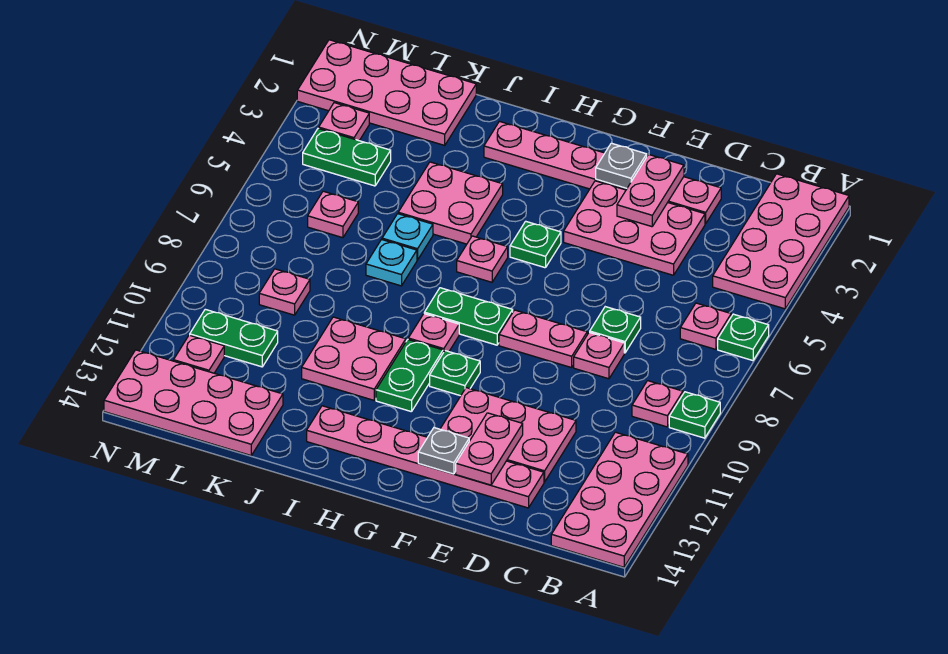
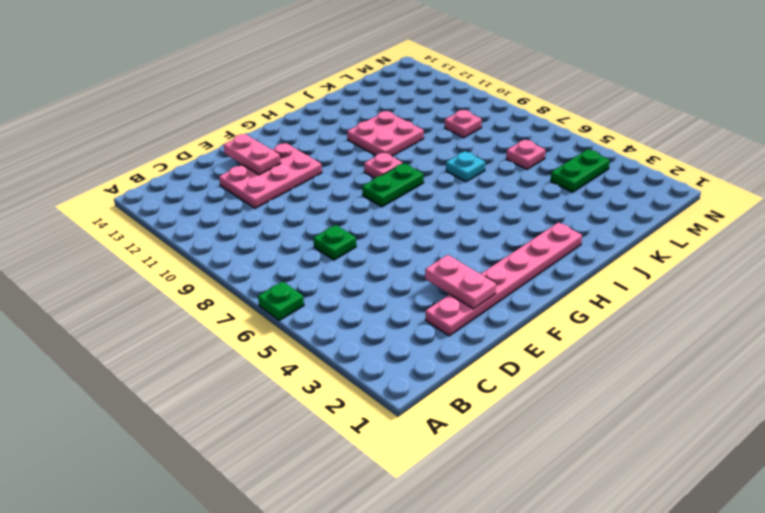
none -> pink plate A1:B4 level 1
none -> green plate A9 level 1
none -> pink plate A11:B14 level 1
none -> pink plate B6 level 1

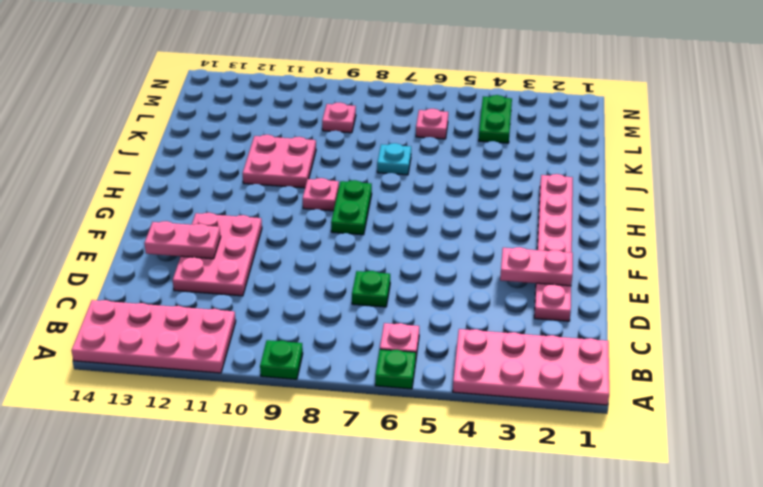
none -> pink plate B9 level 1
none -> pink plate D3:F4 level 1
none -> pink plate D8 level 1
none -> pink plate D13:I13 level 1

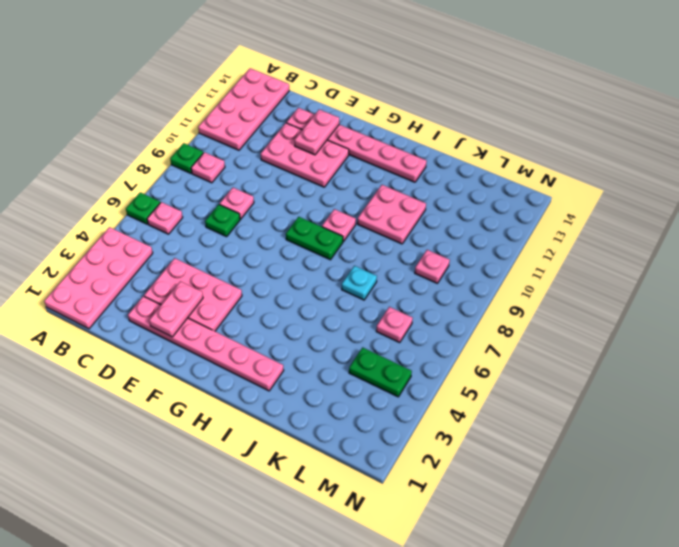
none -> pink plate E8:F8 level 1
none -> green plate G5 level 1
none -> green plate G10 level 1
none -> pink plate H6 level 1

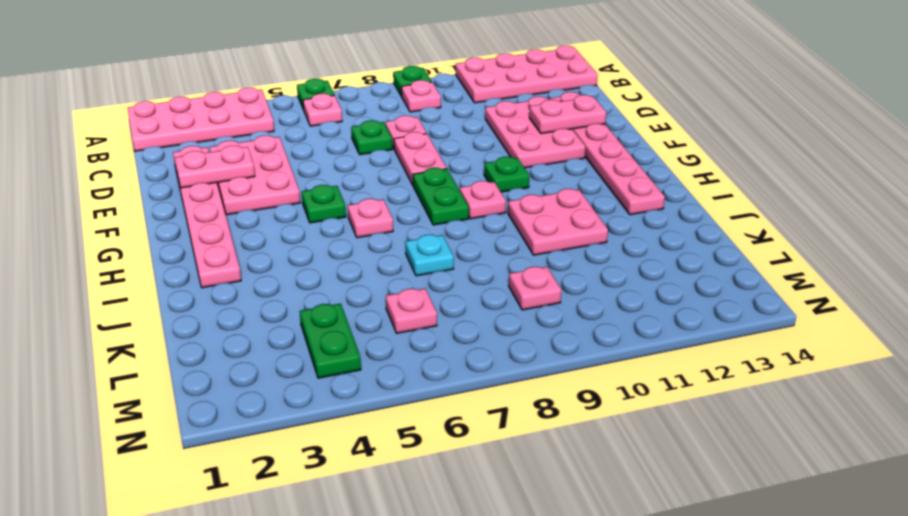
none -> green plate H10:H11 level 1
none -> pink plate I4:J5 level 1
none -> cyan plate J6 level 1
none -> pink plate K1:N2 level 1

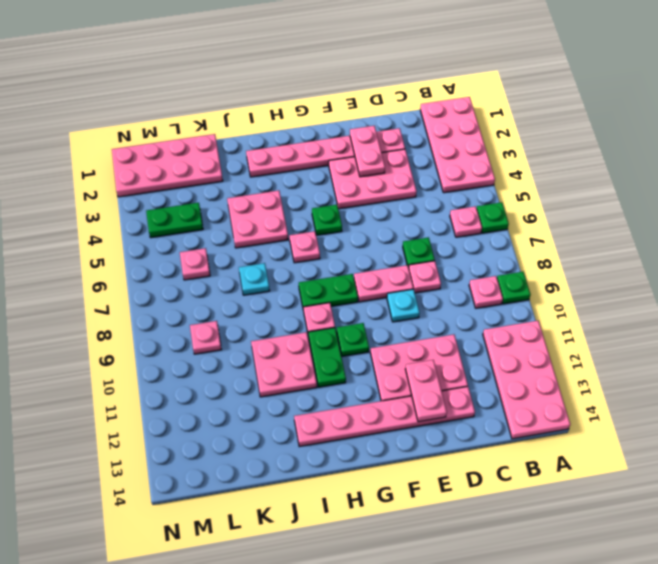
cyan plate E9 level 1 -> cyan plate J6 level 1
none -> pink plate K13:N14 level 1
none -> green plate L11:M11 level 1
none -> pink plate M3 level 1
none -> pink plate M12 level 1

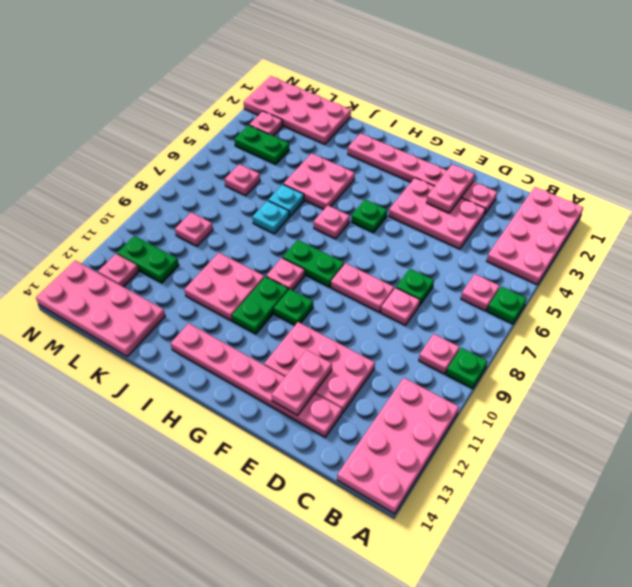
none -> grey plate F2 level 2
none -> grey plate F13 level 2

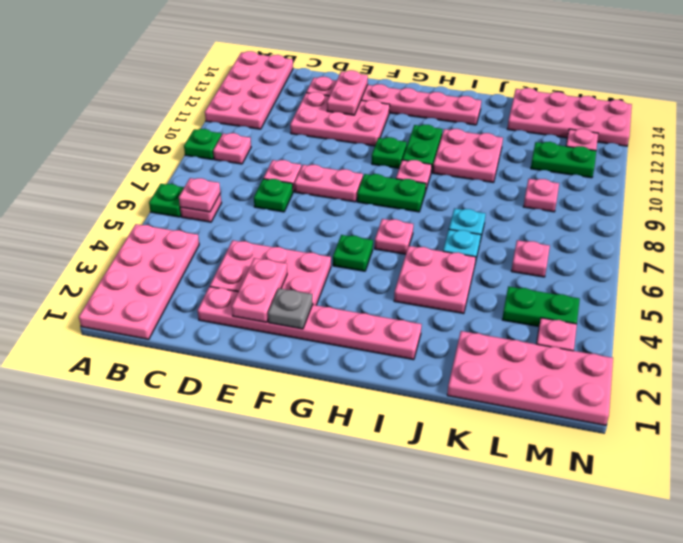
pink plate B6 level 2 -> none
none -> grey plate F13 level 2

